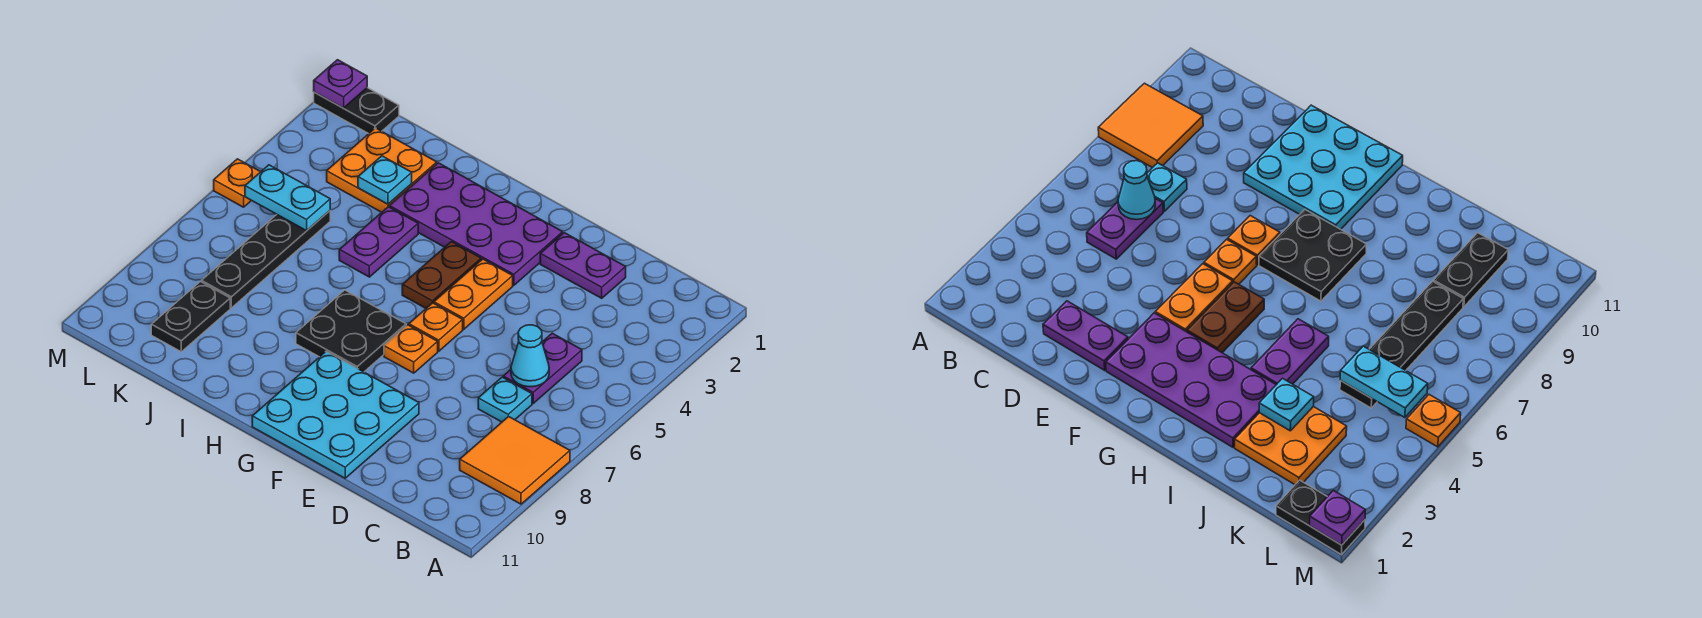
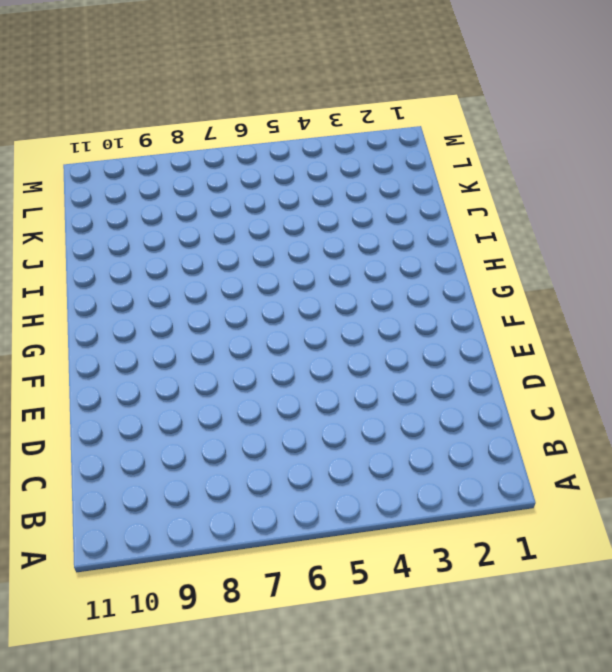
none -> orange tile A8:B9 level 1
none -> purple plate C5:C6 level 1
none -> cyan plate C7 level 1

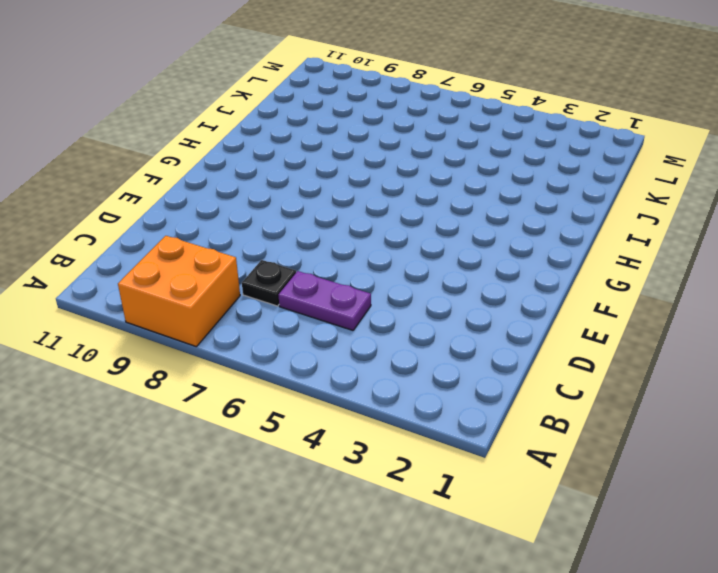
orange brick A8:B9 level 1 -> orange tile A8:B9 level 1
black plate C7 level 1 -> cyan plate C7 level 1
none -> purple plate D2:E2 level 1
none -> cyan plate E9:G11 level 1
none -> purple plate F2:I3 level 1

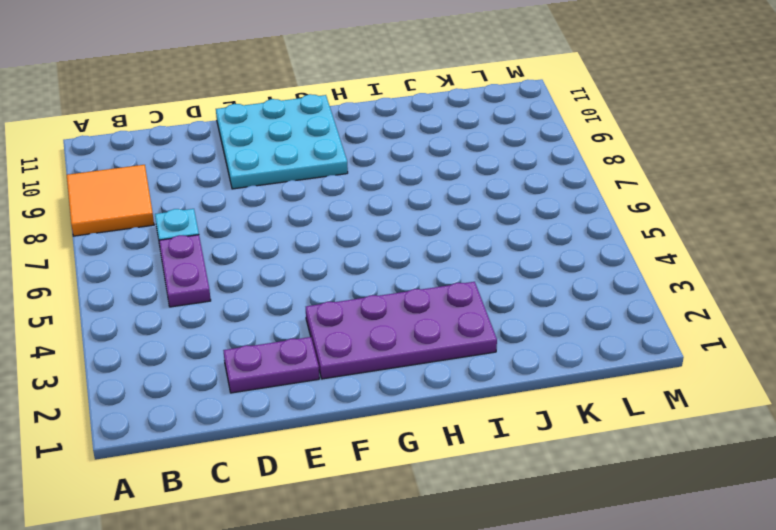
none -> orange plate F4:F5 level 1
none -> orange plate F6 level 1
none -> orange plate F7 level 1

